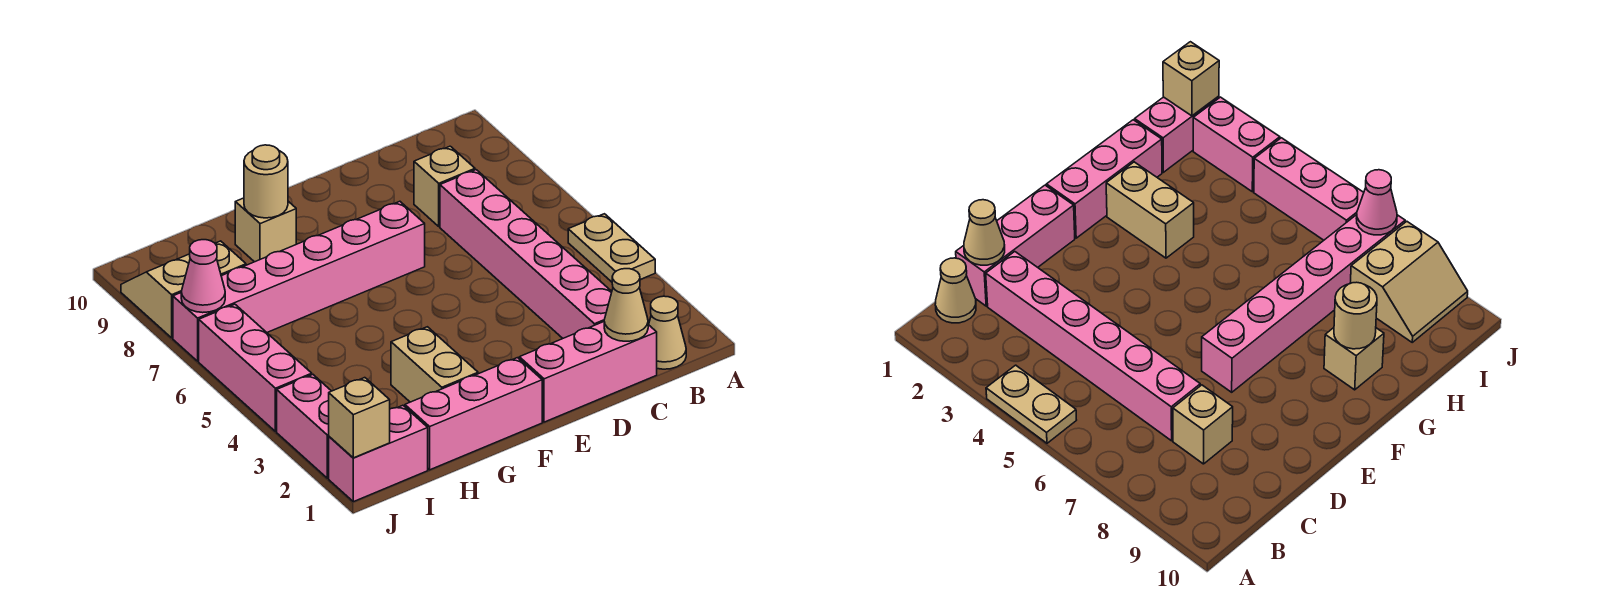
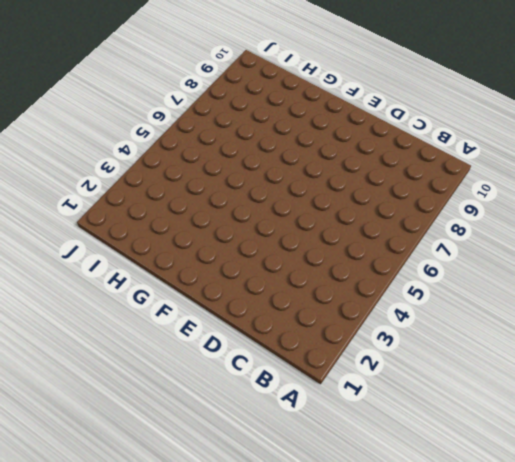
none -> tan plate A4:A5 level 1
none -> tan cone B1 level 1
none -> pink brick C1:E1 level 1

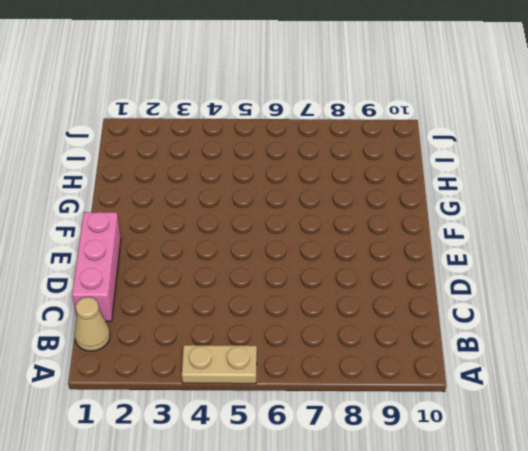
none -> pink brick C2:C7 level 1
none -> tan brick C8 level 1
none -> pink brick E7:J7 level 1

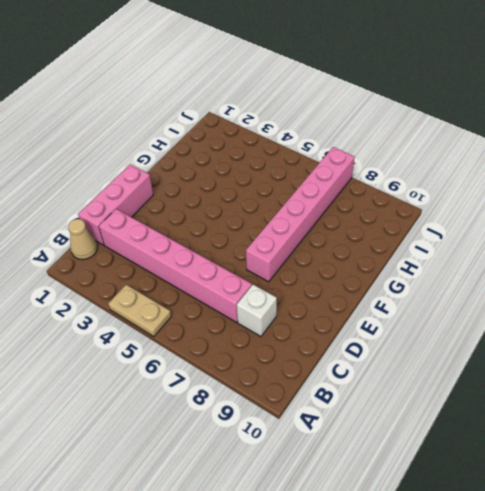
white brick C8 level 1 -> tan brick C8 level 1
none -> pink brick F1:H1 level 1
none -> tan brick G2:G3 level 1
none -> tan brick G9 level 1

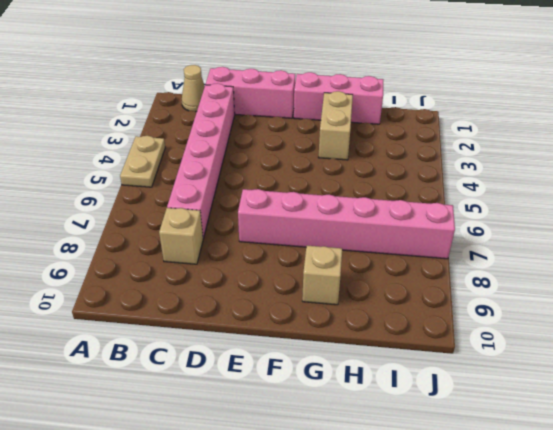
none -> pink brick I1:J1 level 1
none -> tan slope I8:J9 level 1 top 8
none -> pink brick J2:J3 level 1

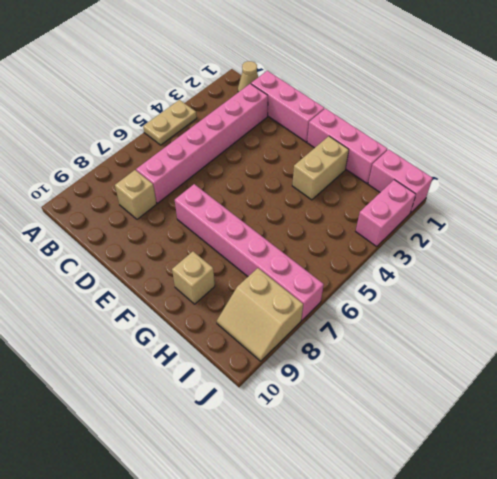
none -> pink brick J4:J6 level 1
none -> tan cone C1 level 2
none -> tan round brick G9 level 2

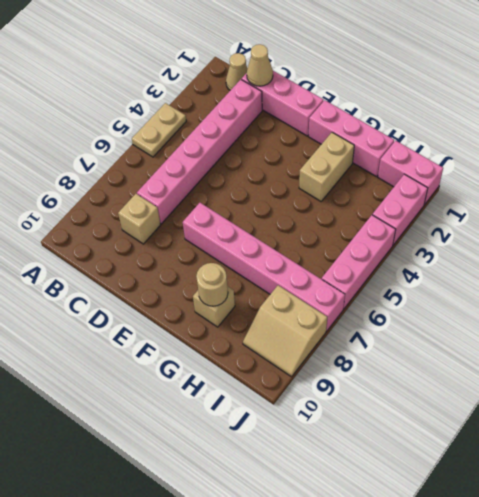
none -> tan brick J1 level 2
none -> pink cone J7 level 2

